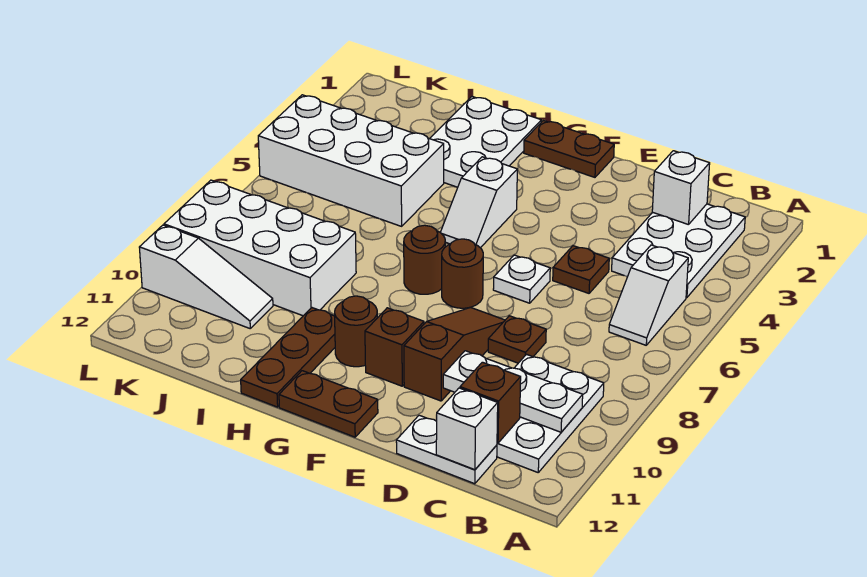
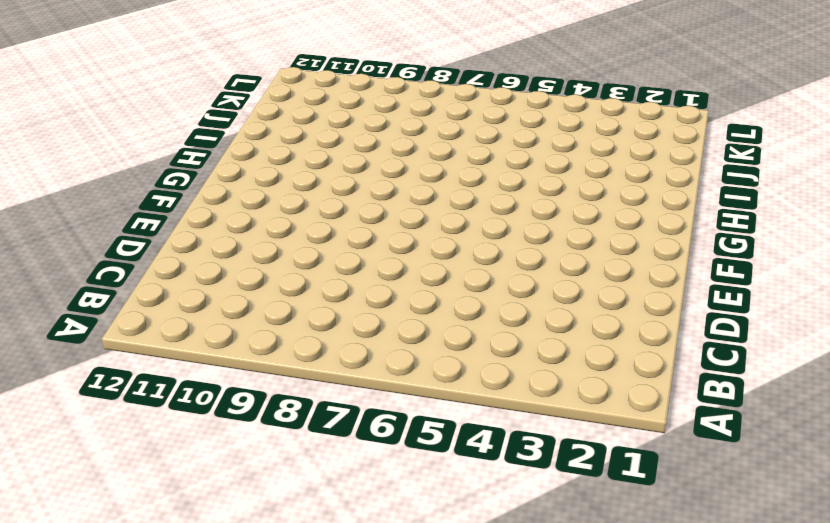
none -> white plate B2:C4 level 1
none -> white slope B5:B6 level 1 top 5
none -> white plate B9:C11 level 1

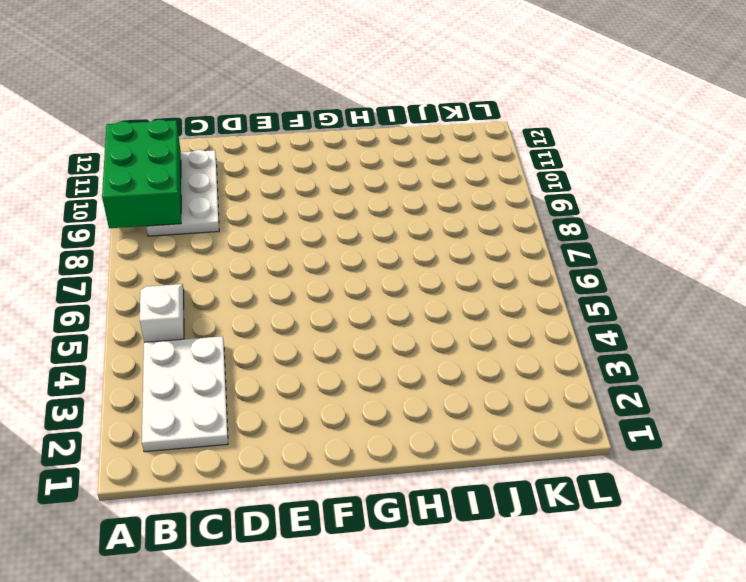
green brick A9:B11 level 2 -> white plate B10:D10 level 2
none -> white plate C12:D12 level 1
none -> brown plate D5 level 1
none -> brown plate D8 level 1

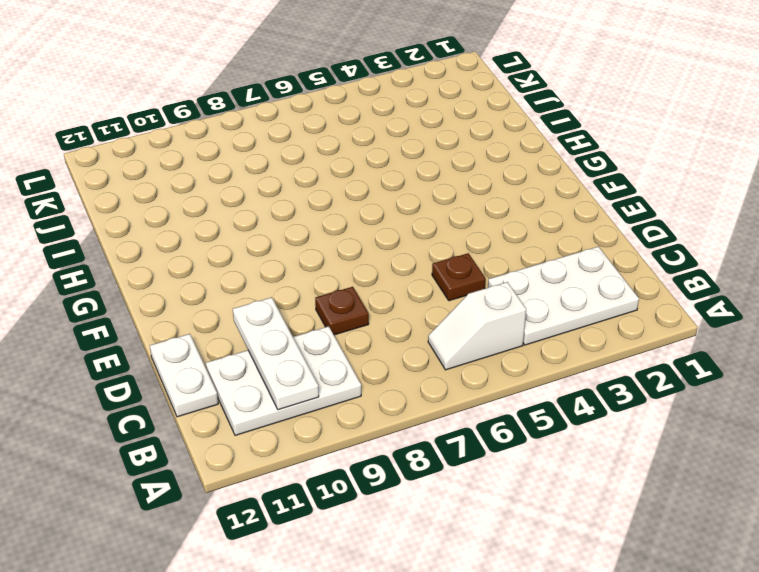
none -> white plate E6 level 1
none -> brown slope E8:E10 level 1 top 10
none -> brown plate F1:G1 level 1

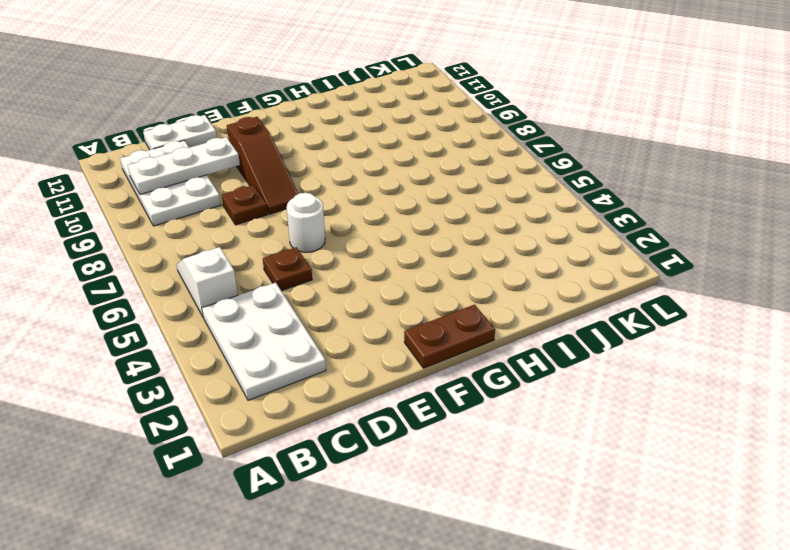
white round brick E6 level 1 -> white plate E6 level 1
none -> brown round brick F7 level 1
none -> brown brick F10 level 1
none -> brown plate F12:G12 level 1

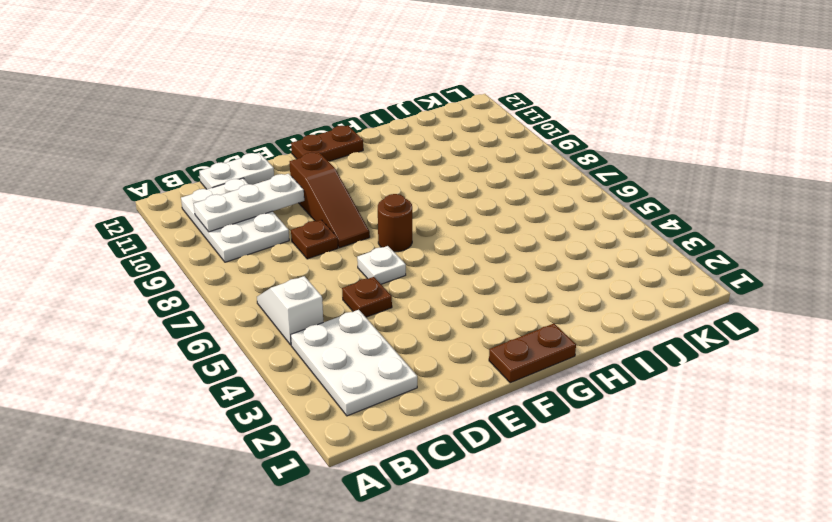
none -> brown brick F10 level 1
none -> white slope G4:G5 level 1 top 4
none -> brown round brick G7 level 1

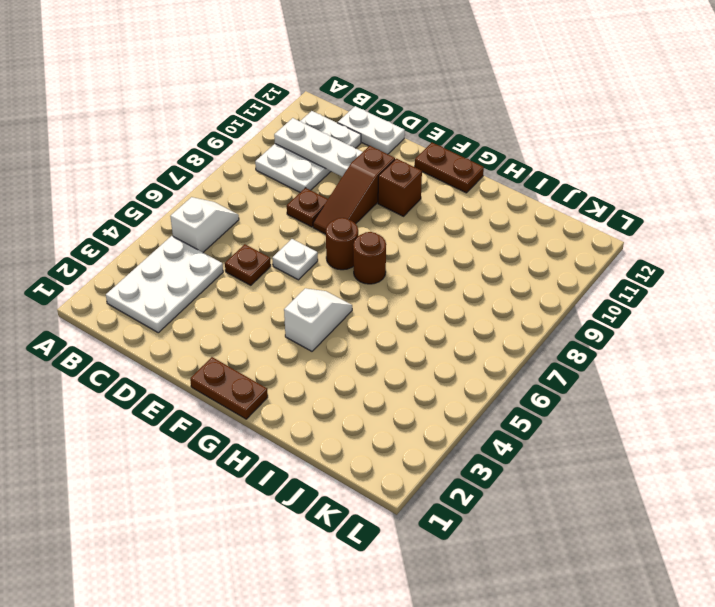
none -> brown round brick G10 level 1
none -> white plate H1:I3 level 1
none -> brown plate H10:H12 level 1

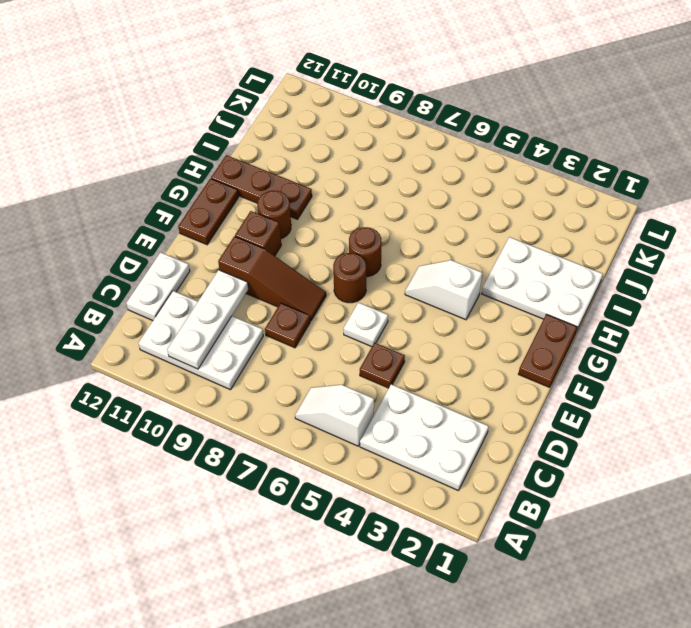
none -> white brick I4:L5 level 1
none -> white brick I8:L9 level 1
none -> white slope J10:L10 level 1 top L

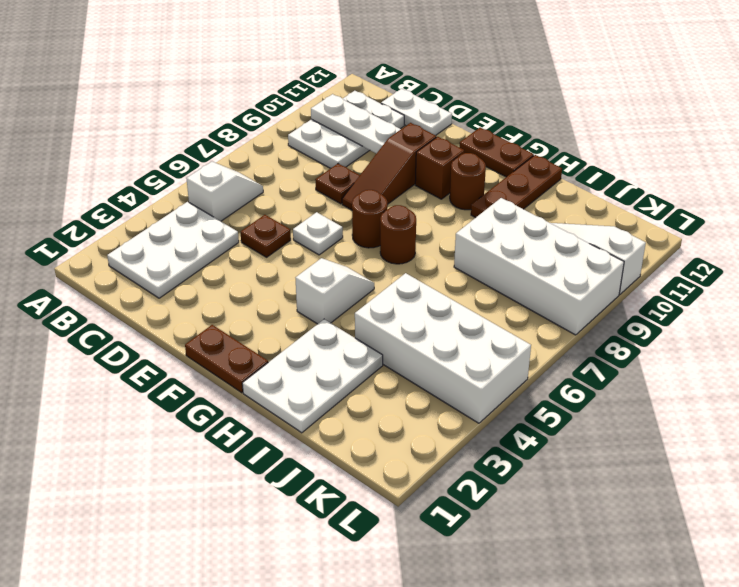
none -> white brick C2 level 2
none -> brown brick C11 level 2
none -> white brick C12 level 2

